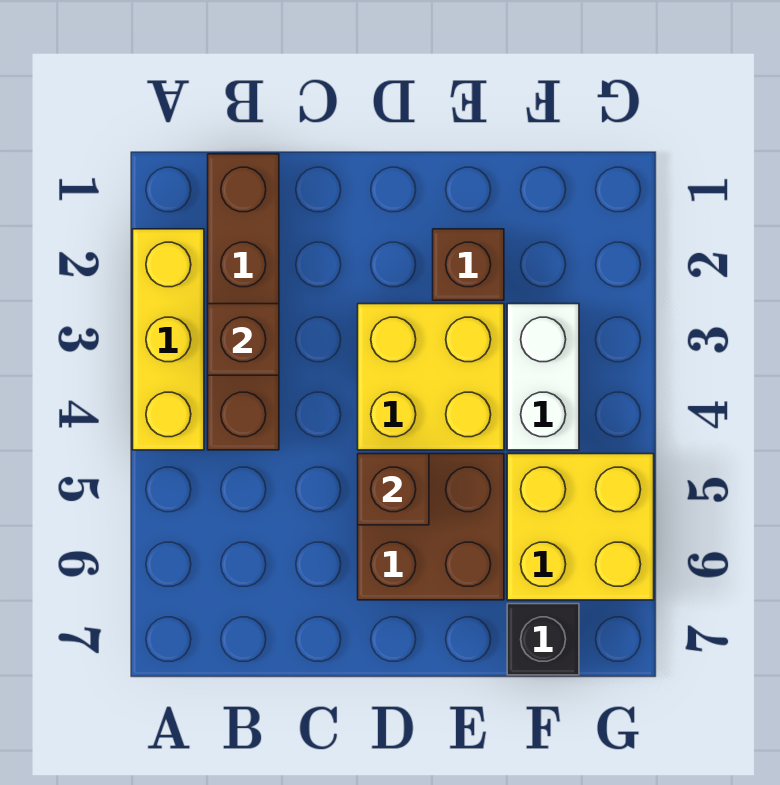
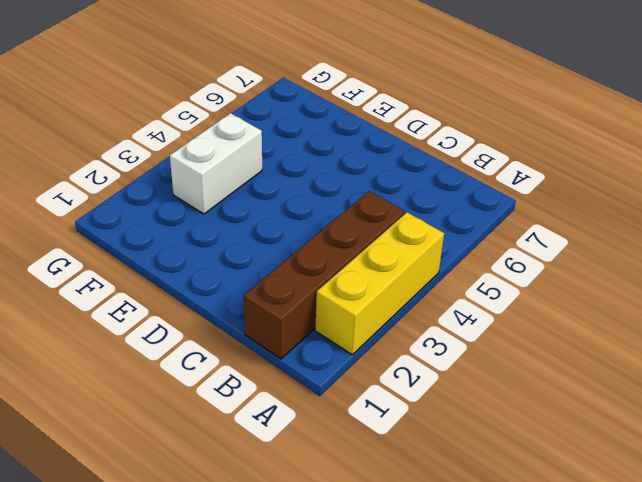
none -> yellow brick D3:E4 level 1
none -> brown brick D5:E6 level 1

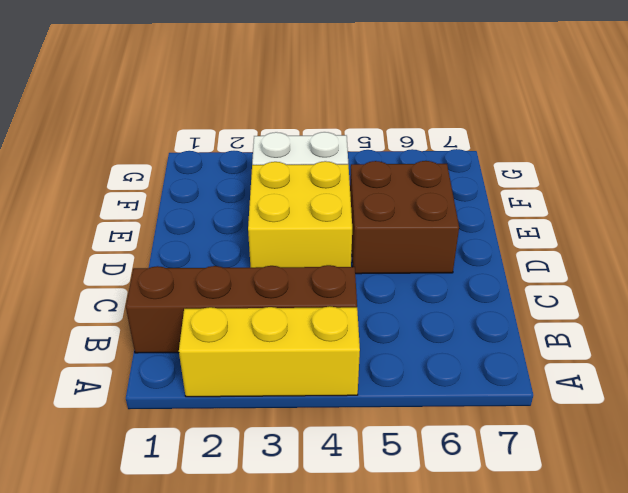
none -> brown brick E2 level 1
none -> yellow brick F5:G6 level 1

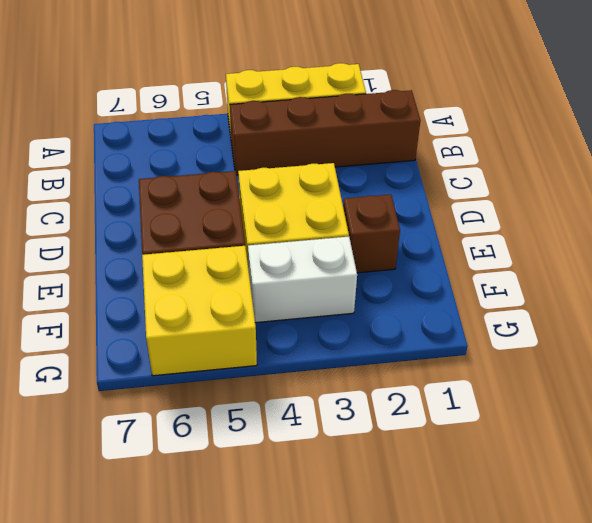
none -> black brick F7 level 1
none -> brown brick B3 level 2

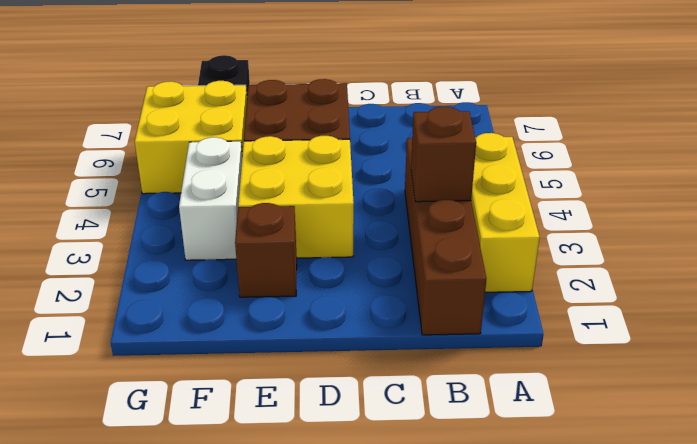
none -> brown brick D5 level 2

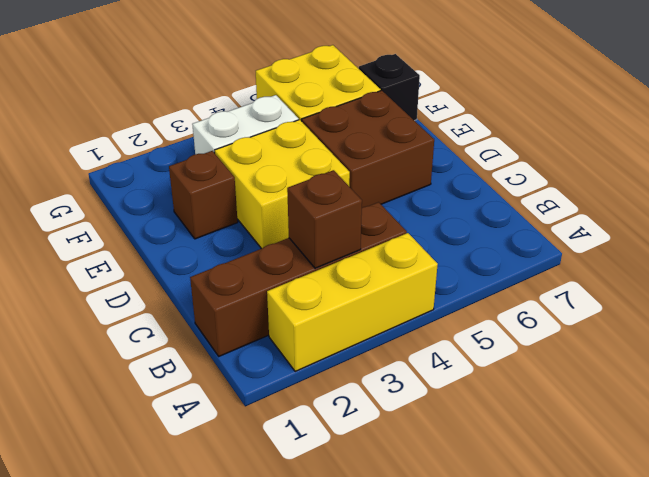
none -> brown brick D5 level 2

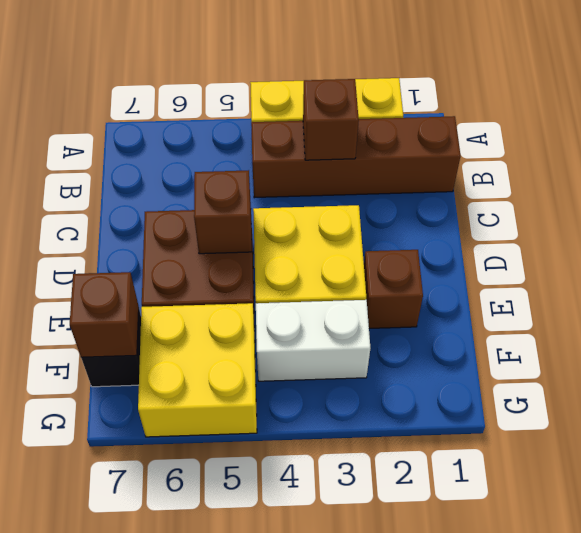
brown brick F7 level 2 -> none

